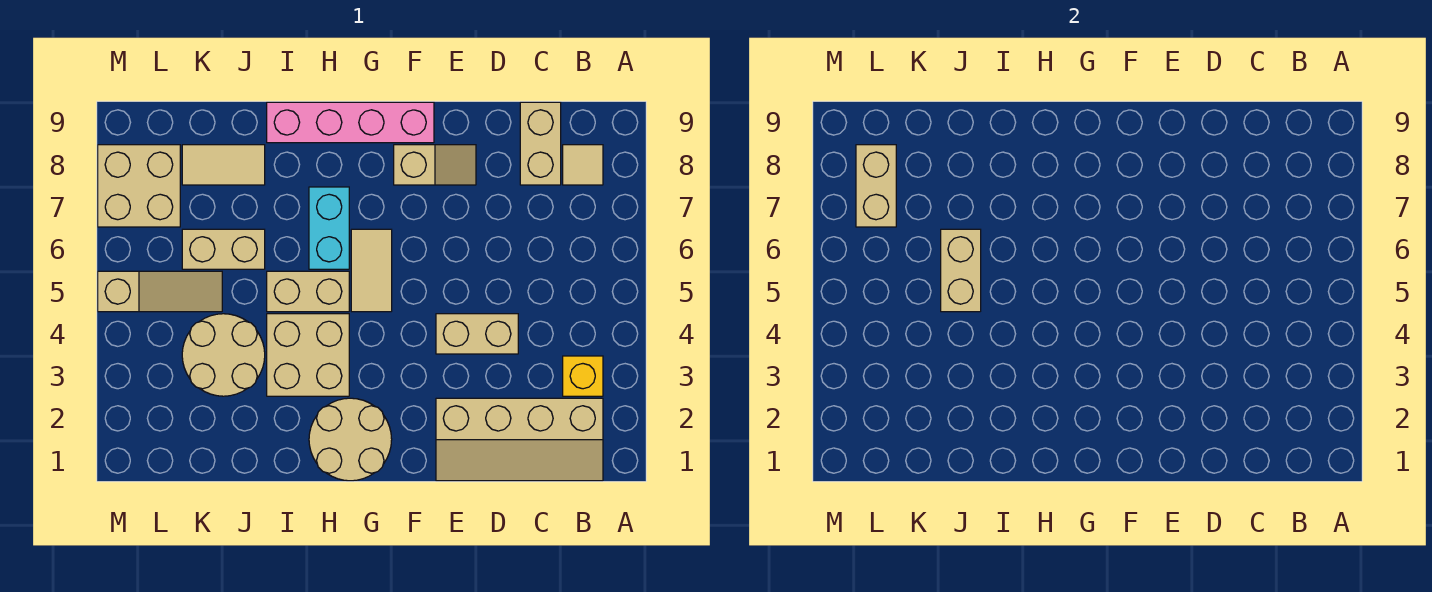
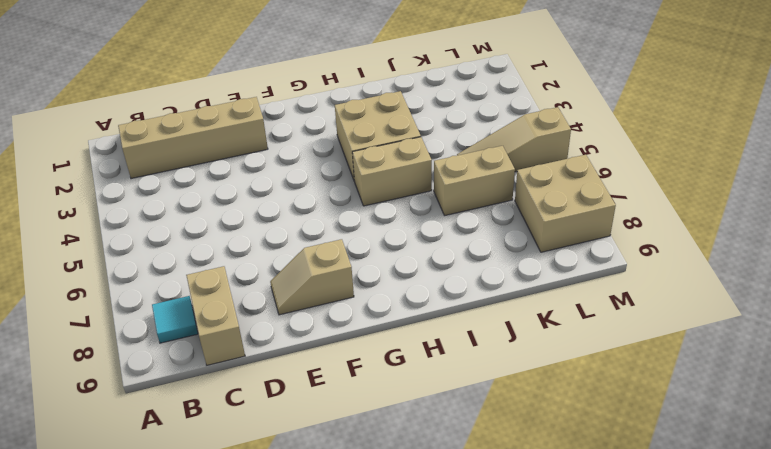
cyan tile B8 level 1 -> tan tile B8 level 1
none -> yellow brick B3 level 1
none -> tan brick D4:E4 level 1
none -> pink brick F9:I9 level 1

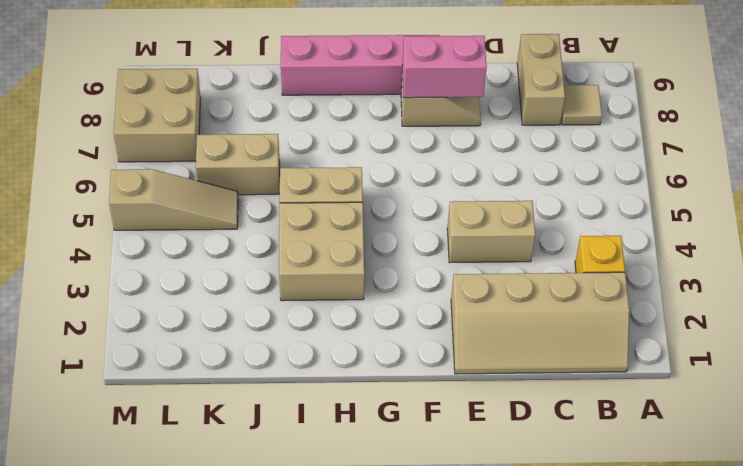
pink brick E8:F8 level 2 -> none
none -> tan round brick G1:H2 level 1
none -> tan tile G5:G6 level 1
none -> cyan brick H6:H7 level 1

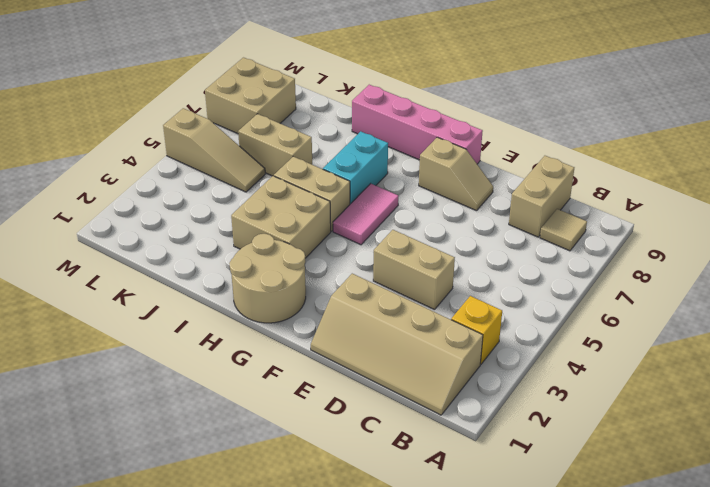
pink tile G5:G6 level 1 -> tan tile G5:G6 level 1
none -> tan round brick J3:K4 level 1
none -> tan tile J8:K8 level 1
none -> tan brick J5:J6 level 2

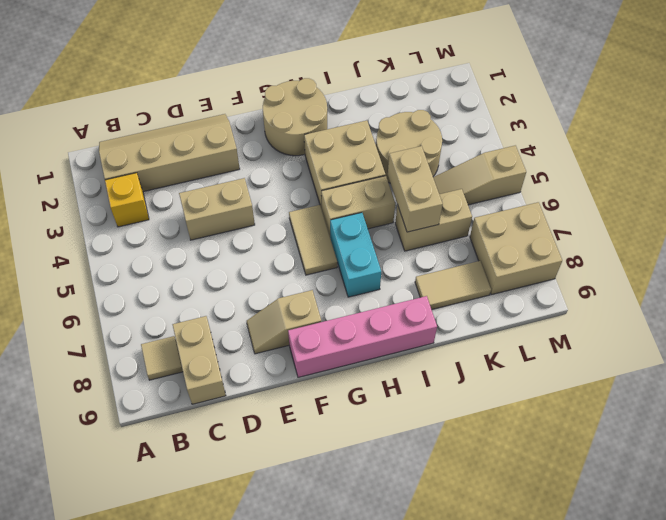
none -> tan brick L7:L8 level 2

